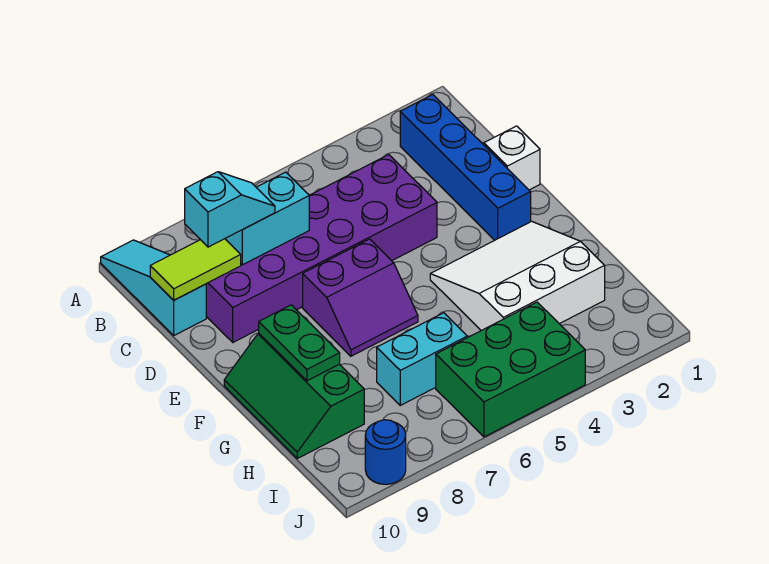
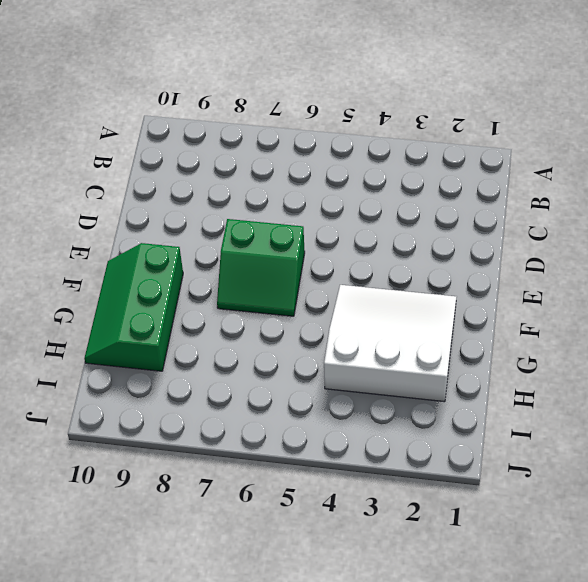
green slope E6:F7 level 1 top E -> purple slope E6:F7 level 1 top E
none -> cyan slope A10:C10 level 1 top C
none -> blue brick B2:E2 level 1
none -> purple brick C4:D9 level 1

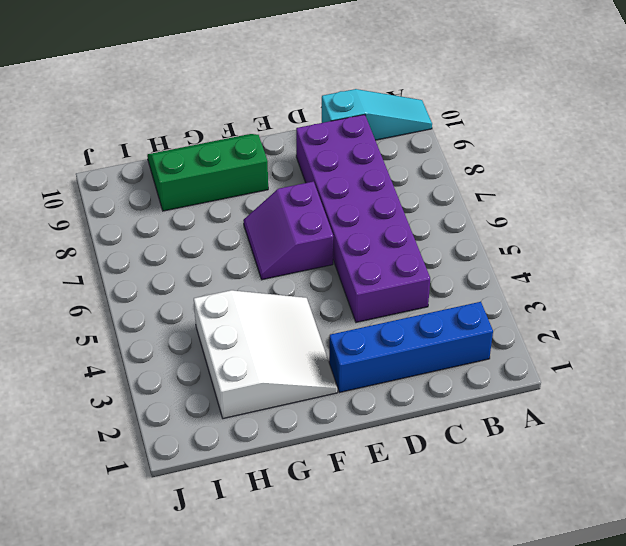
none -> white brick D1 level 1
none -> cyan brick H6:H7 level 1
none -> green brick I4:J6 level 1

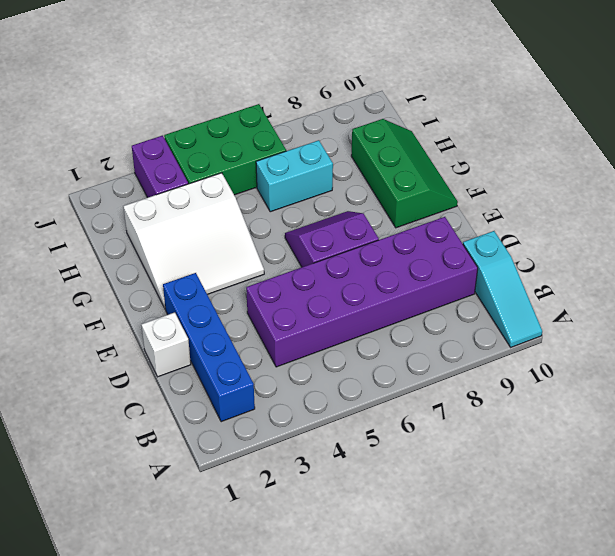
purple brick I3:J3 level 1 -> none
none -> blue round brick J9 level 1
none -> cyan brick C7:C8 level 2
none -> lime tile C9:C10 level 2

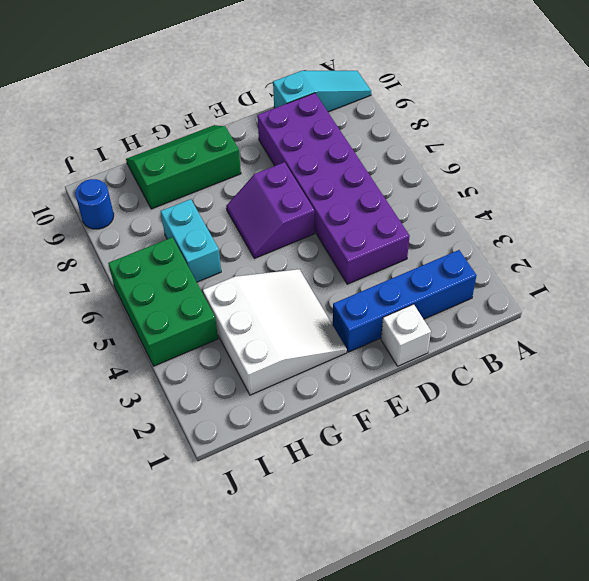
none -> cyan brick C7:C8 level 2
none -> lime tile C9:C10 level 2
none -> green plate F9:G9 level 2

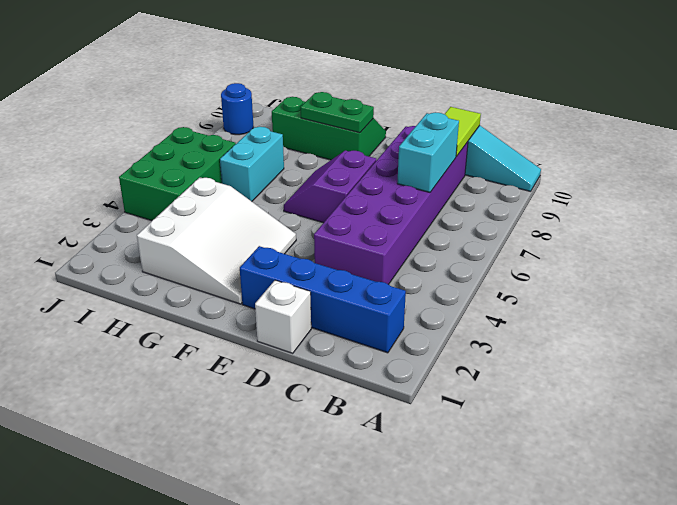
none -> cyan slope C8:C9 level 3 top 9

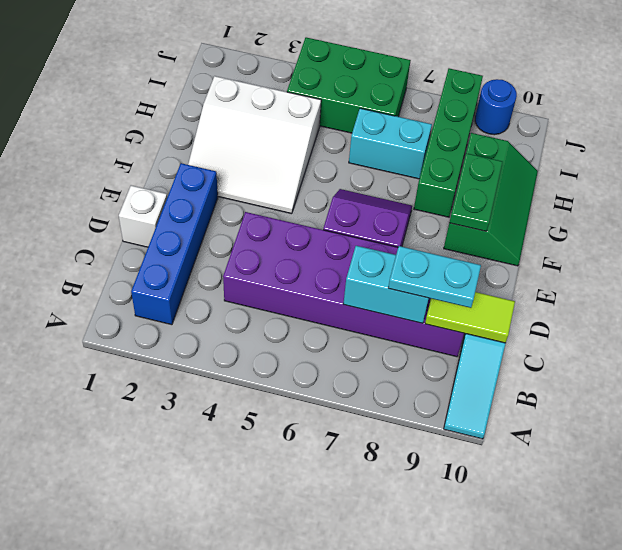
cyan plate C8:C9 level 3 -> cyan slope C8:C9 level 3 top 9
green brick G8:J8 level 1 -> none

